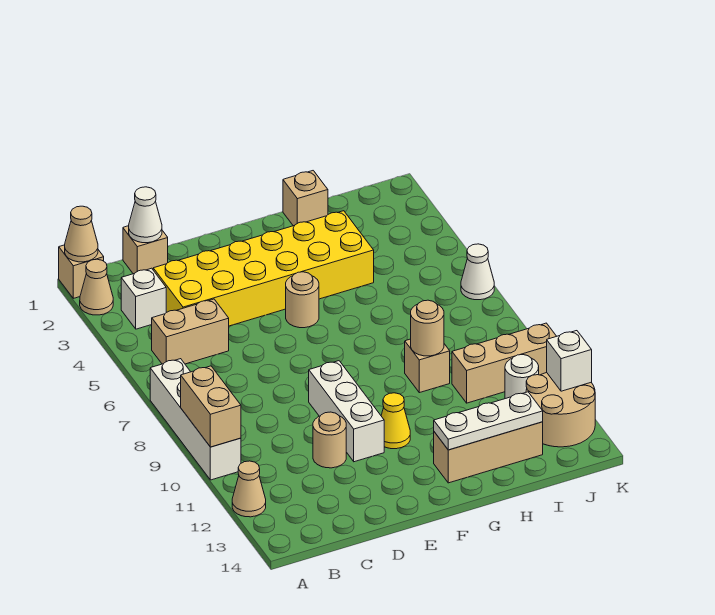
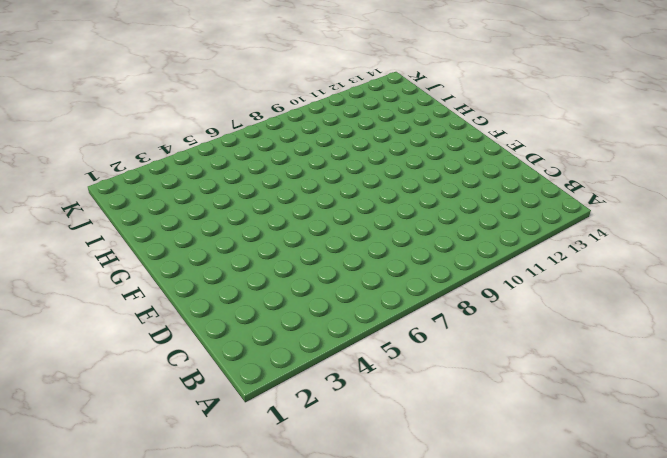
none -> tan brick A1 level 1
none -> tan cone A2 level 1
none -> white brick A7:A10 level 1

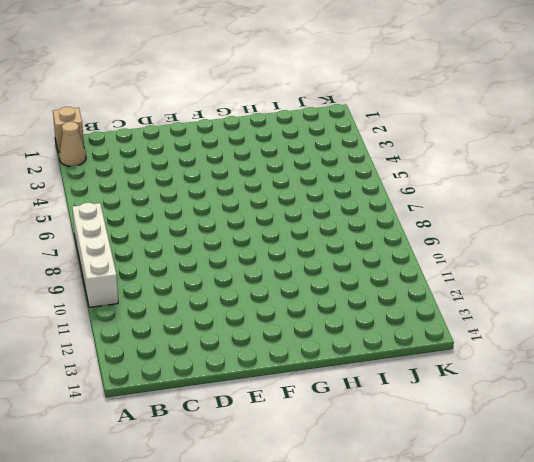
none -> tan cone A12 level 1
none -> white brick B3 level 1
none -> tan brick B5:C5 level 1

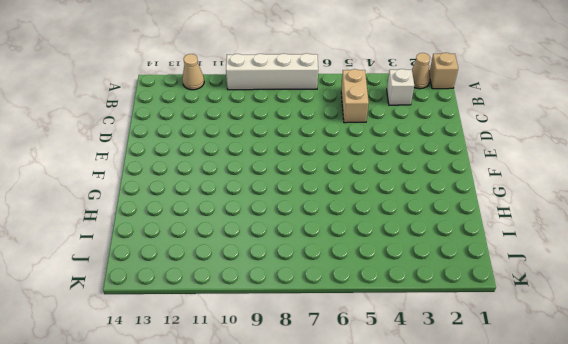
none -> tan brick C1 level 1
none -> yellow brick C3:H4 level 1
none -> tan round brick D11 level 1

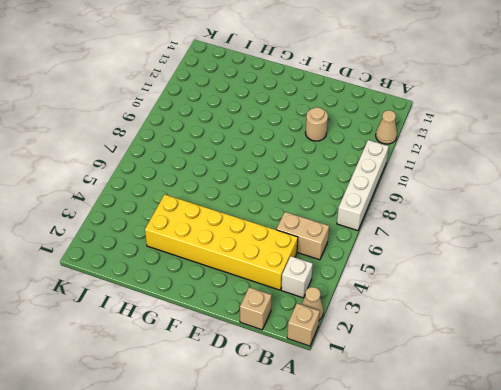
none -> white brick E9:E11 level 1
none -> tan round brick F5 level 1
none -> yellow cone F11 level 1

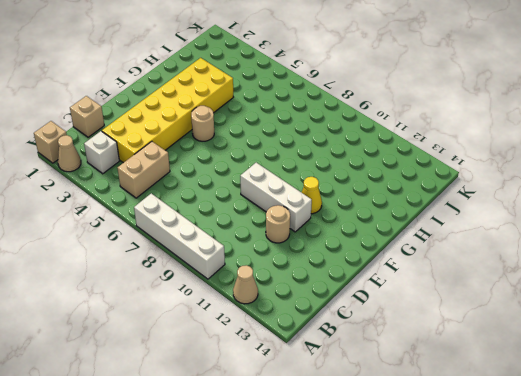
none -> tan brick G13:I13 level 1
none -> tan brick H1 level 1
none -> tan brick H9 level 1

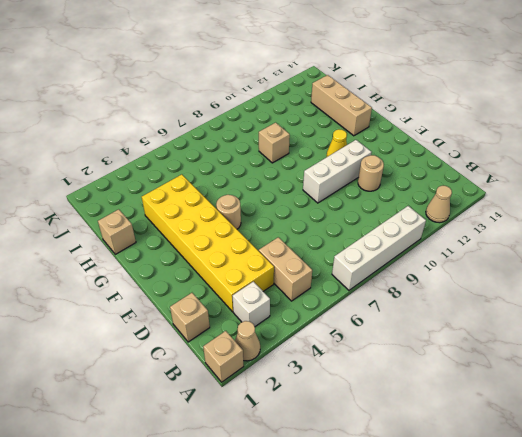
none -> tan brick I10:K10 level 1
none -> white round brick J11 level 1
none -> tan round brick J12:K13 level 1

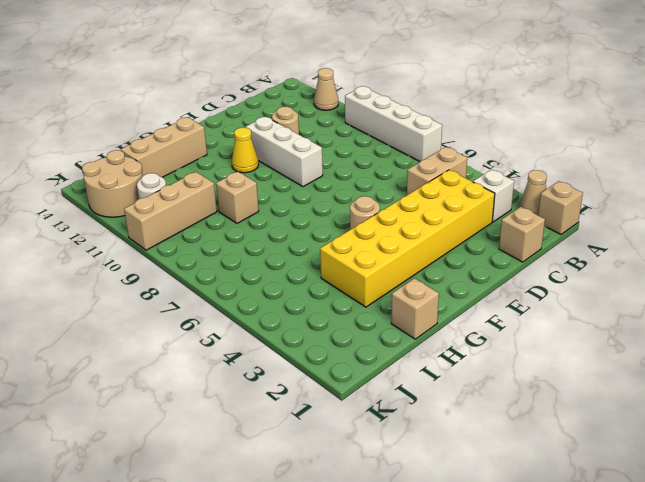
none -> white cone K6 level 1
none -> tan cone A1 level 2
none -> tan brick A9:A10 level 2

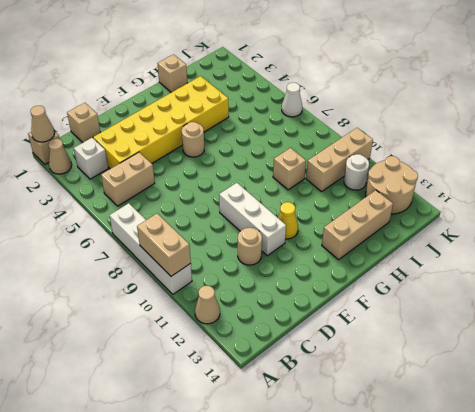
none -> white cone C1 level 2
none -> white plate G13:I13 level 2
none -> tan round brick H9 level 2

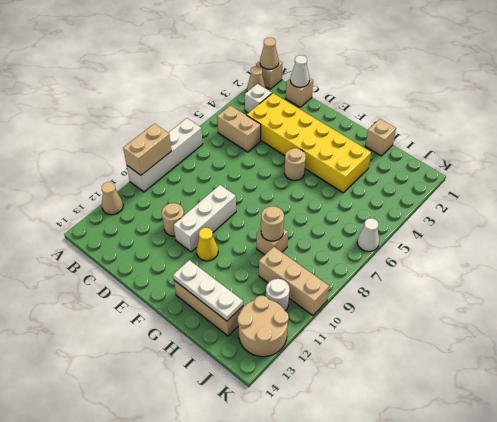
none -> white brick K12 level 2

